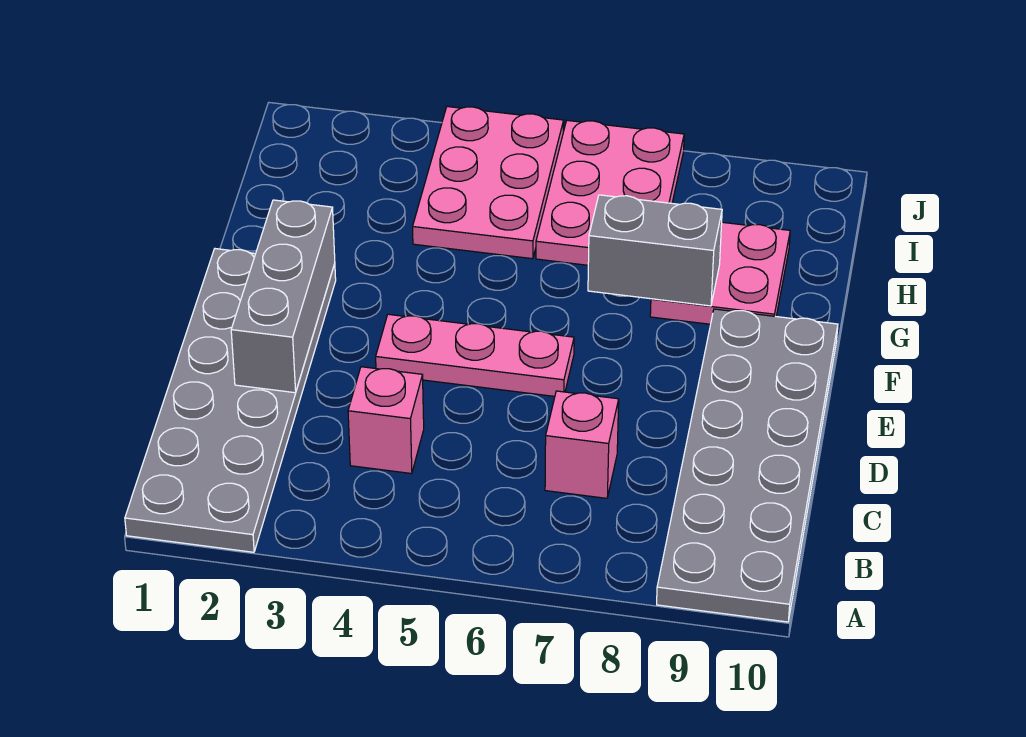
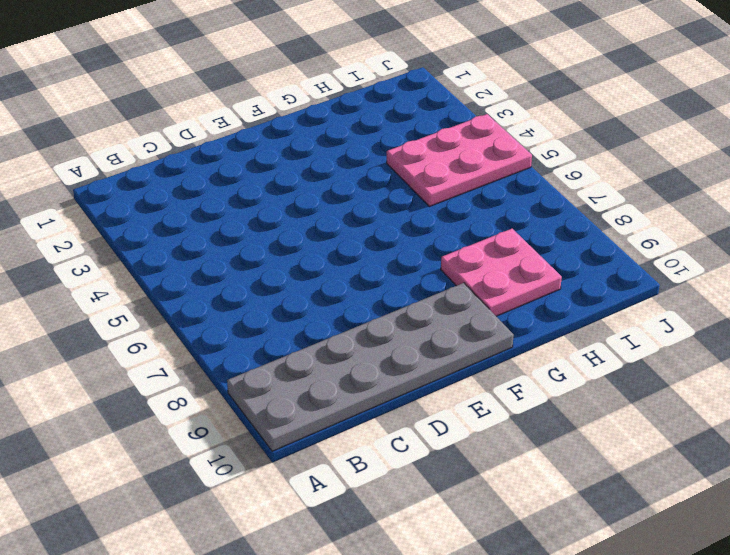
none -> grey plate A1:F2 level 1
none -> pink brick C4 level 1

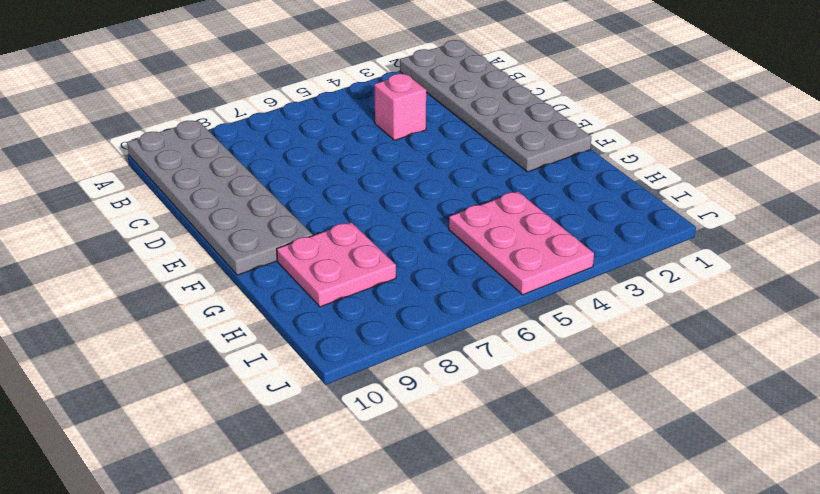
none -> pink brick C7 level 1
none -> pink plate E4:E6 level 1

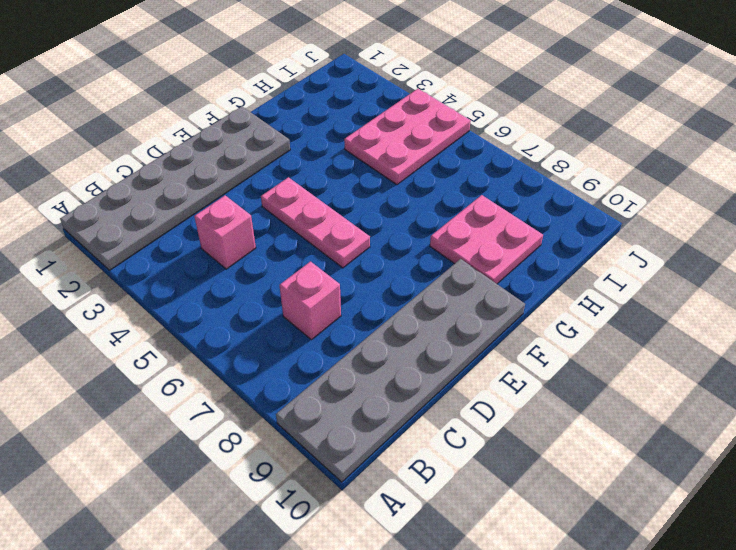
none -> pink plate H6:J7 level 1
none -> grey brick D2:F2 level 2

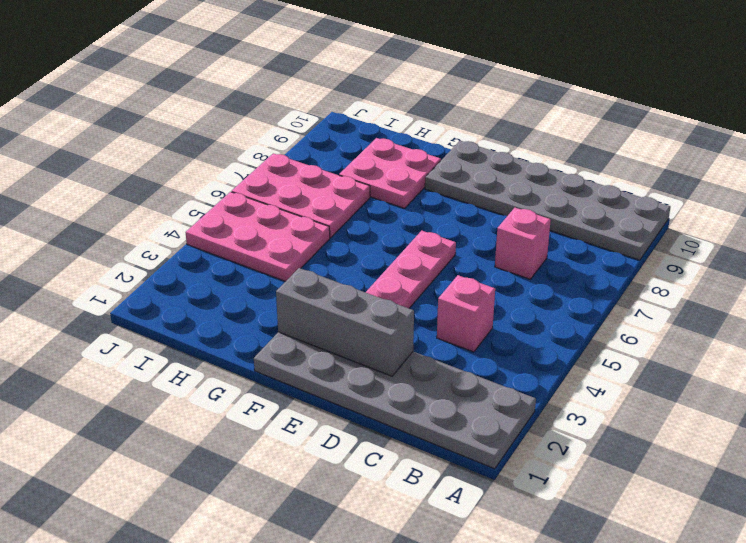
none -> grey brick G7:G8 level 2

